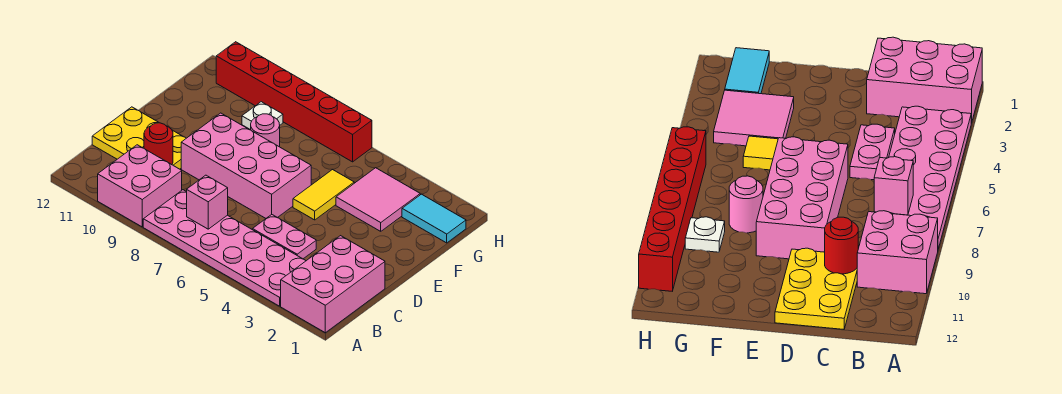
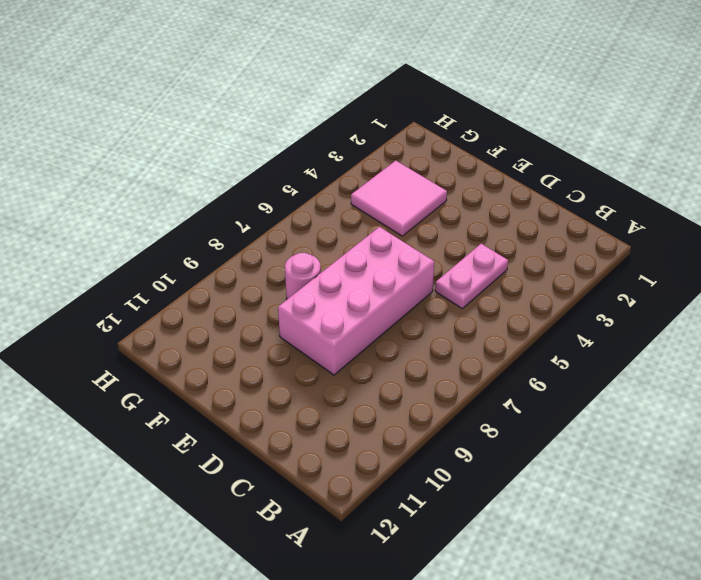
none -> pink brick A1:C2 level 1
none -> pink plate A3:B8 level 1
none -> pink brick A9:B10 level 1

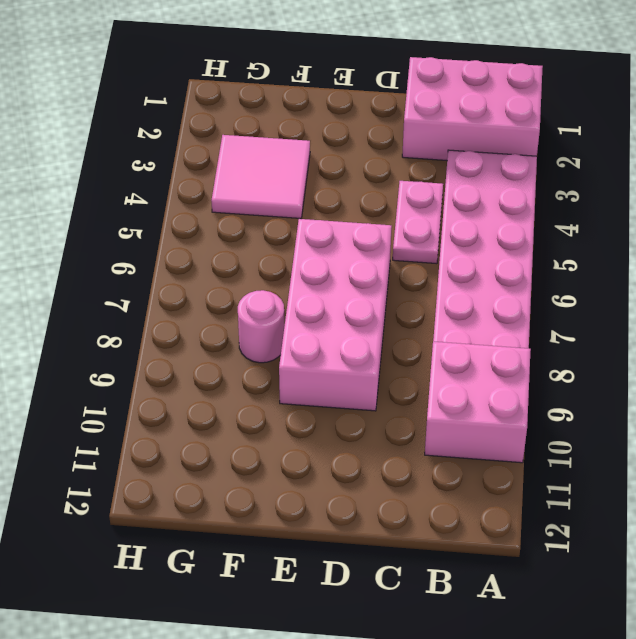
none -> yellow plate C10:D12 level 1
none -> yellow tile E5:F5 level 1
none -> cyan tile G1:G2 level 1

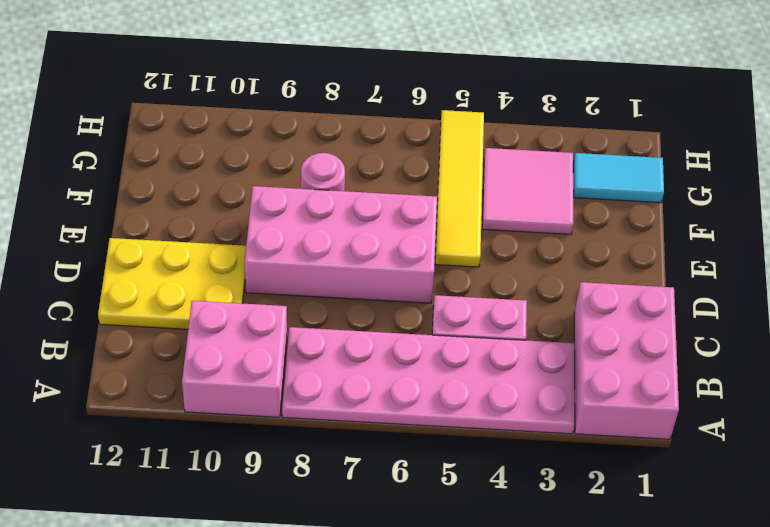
yellow tile E5:H5 level 1 -> yellow tile E5:F5 level 1
none -> white plate G9 level 1
none -> red brick H6:H11 level 1
none -> pink brick B7 level 2

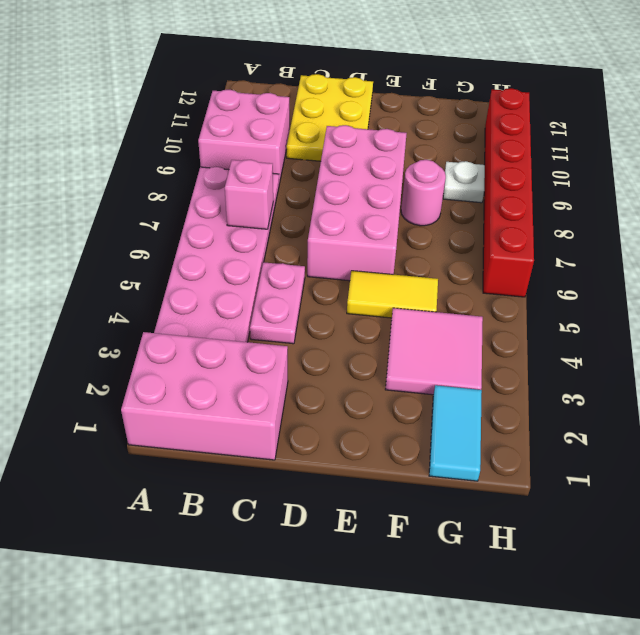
none -> red round brick C10 level 2

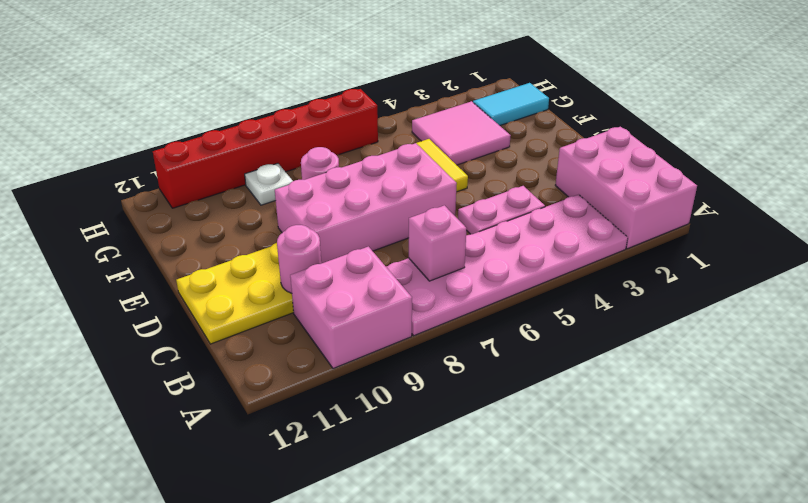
pink round brick C10 level 2 -> red round brick C10 level 2

